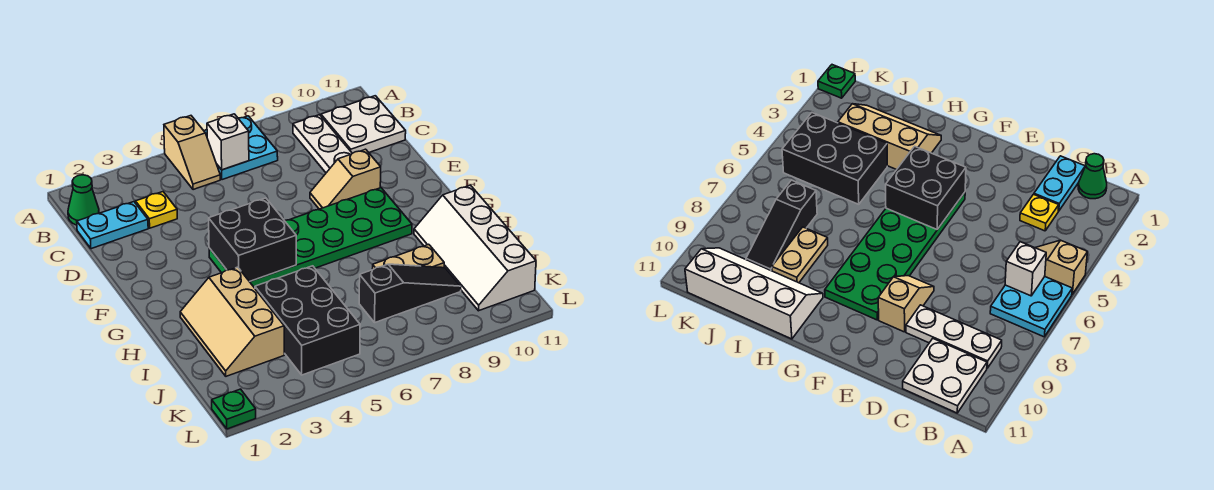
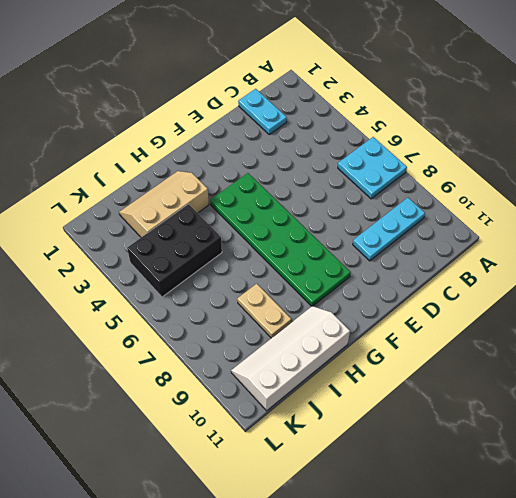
cyan plate B9:D9 level 1 -> white plate B9:D9 level 1
none -> tan slope A5:B5 level 1 top A
none -> green cone B1 level 1
none -> white plate B10:C11 level 1

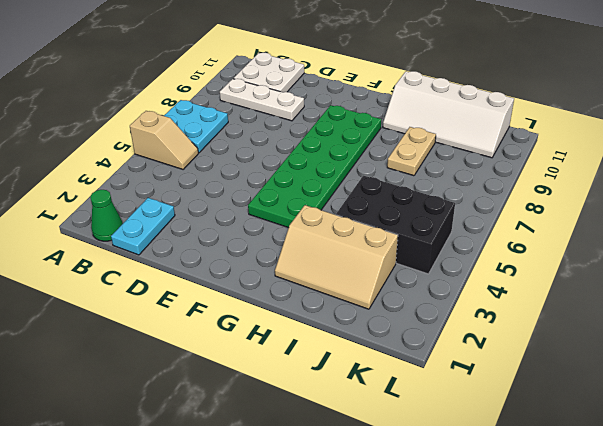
none -> yellow plate C3 level 1
none -> tan slope E8:E9 level 1 top 9
none -> black slope J7:J9 level 1 top 7

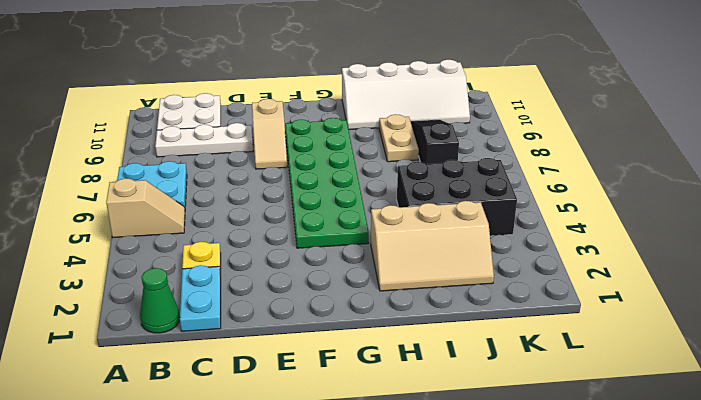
none -> green plate L1 level 1
none -> white brick B6 level 2
none -> black brick F4:G5 level 2

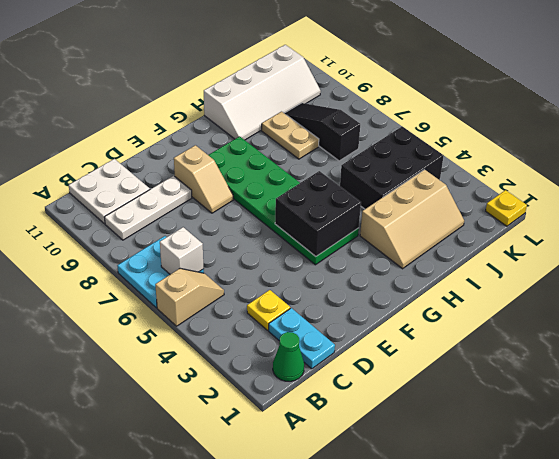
yellow plate L1 level 1 -> green plate L1 level 1

